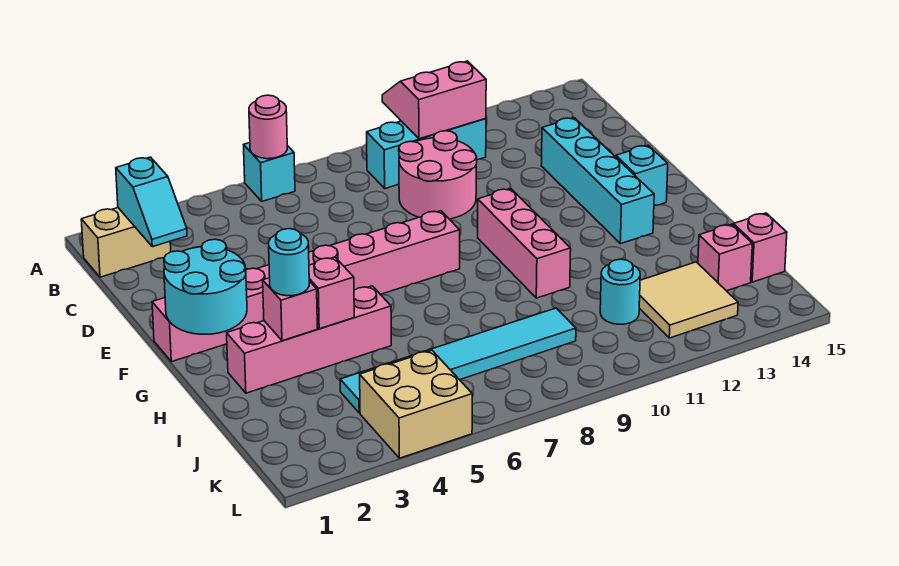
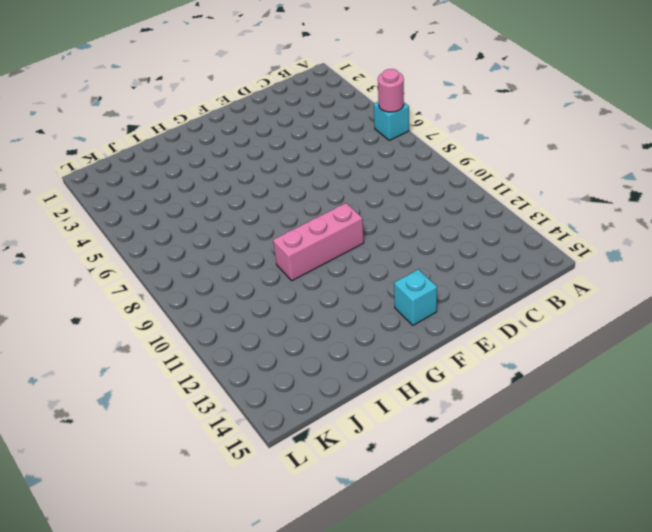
none -> tan brick B1:B2 level 1
none -> cyan brick B9:B11 level 1
none -> pink round brick C9:D10 level 1

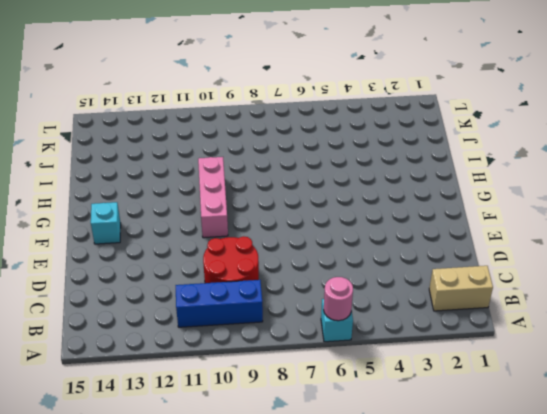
blue brick B9:B11 level 1 -> cyan brick B9:B11 level 1
red round brick C9:D10 level 1 -> pink round brick C9:D10 level 1
none -> cyan brick D13:G13 level 1
none -> pink brick F1:F8 level 1
none -> pink brick H2:H5 level 1

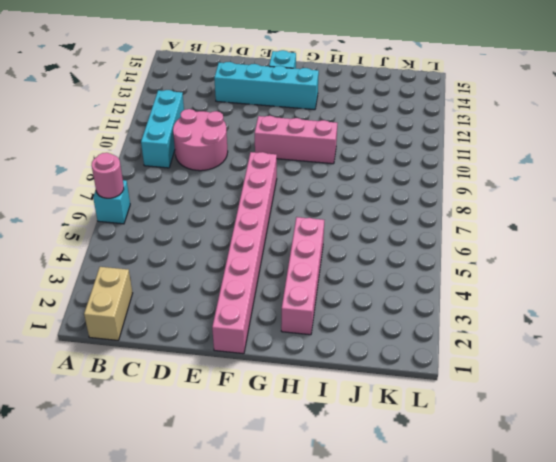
none -> cyan tile J4:J9 level 1
none -> cyan round brick J11 level 1
none -> tan tile J12:K13 level 1

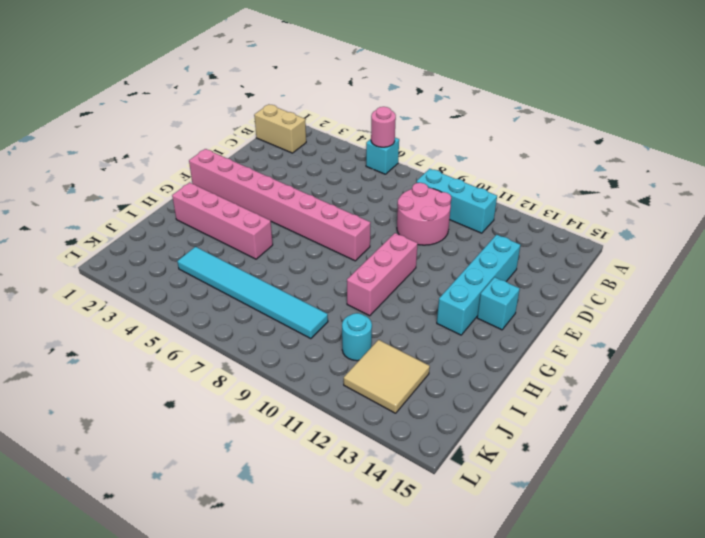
none -> pink brick J14 level 1
none -> pink brick J15 level 1
none -> tan brick K4:L5 level 1

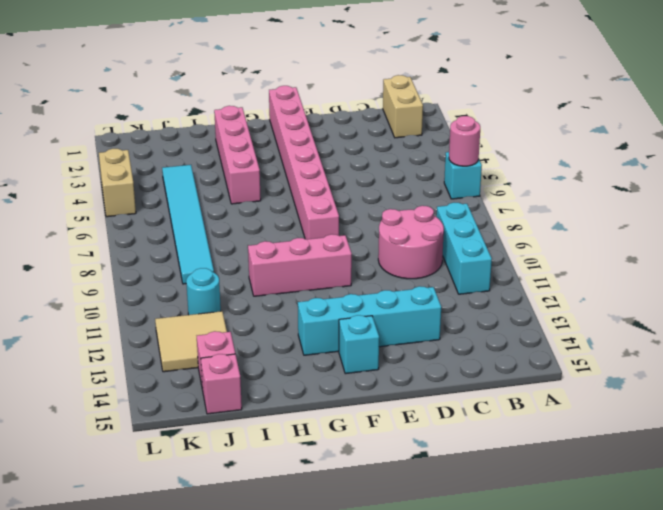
tan brick L4:L5 level 1 -> tan brick K4:L5 level 1
none -> pink slope A10:B11 level 2 top B
none -> cyan slope B2:C2 level 2 top B
none -> cyan round brick F1:G2 level 2

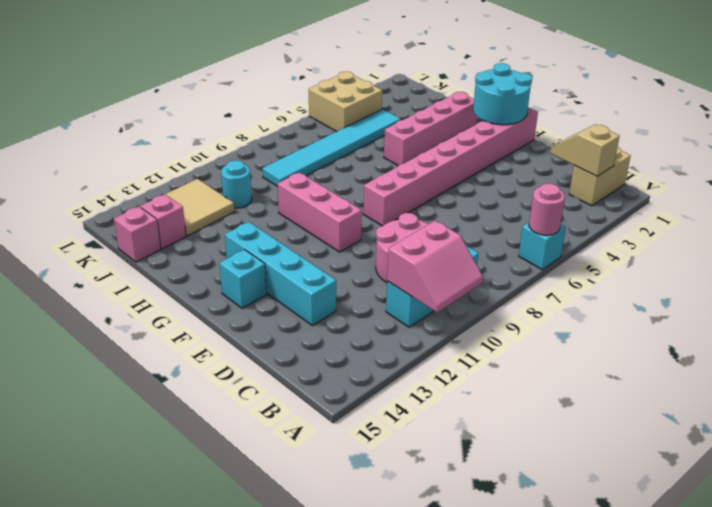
tan slope B2:C2 level 2 top B -> cyan slope B2:C2 level 2 top B
none -> pink brick H3 level 2
none -> pink brick H4 level 2
none -> cyan round brick H3 level 3

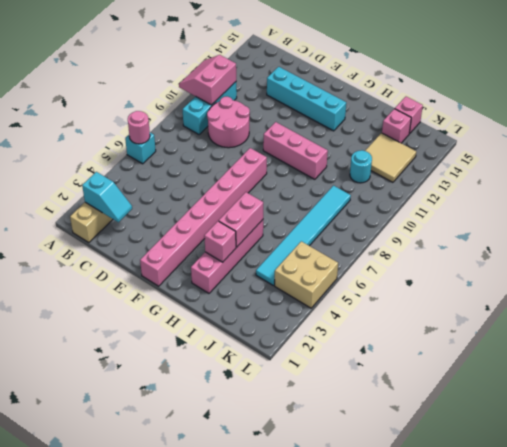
pink brick H4:H5 level 2 -> pink brick H4 level 2
none -> cyan brick F14 level 1
none -> cyan round brick F1:G2 level 2
none -> cyan round brick H3 level 3

